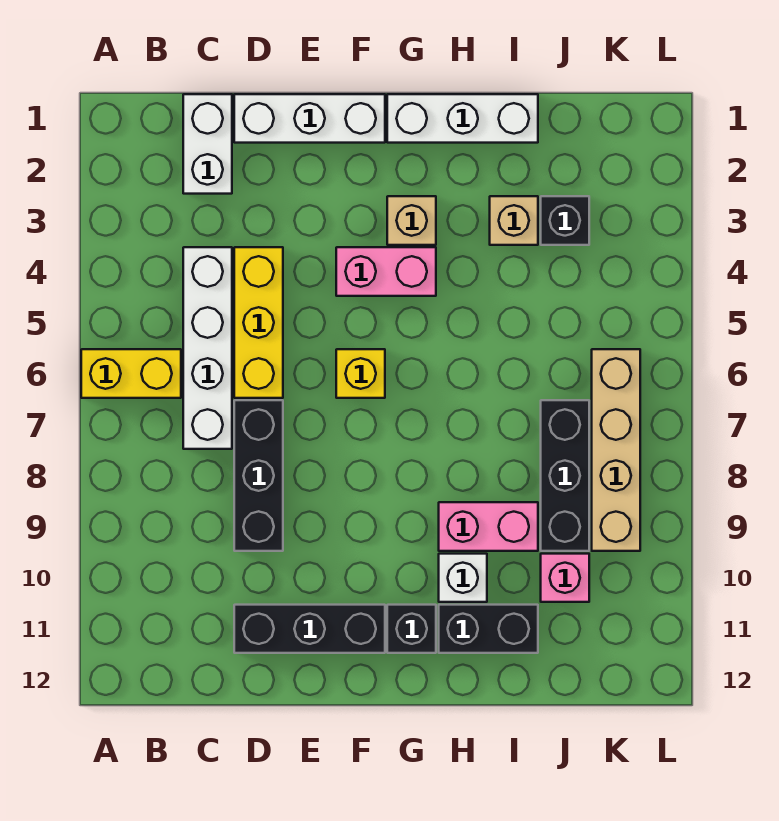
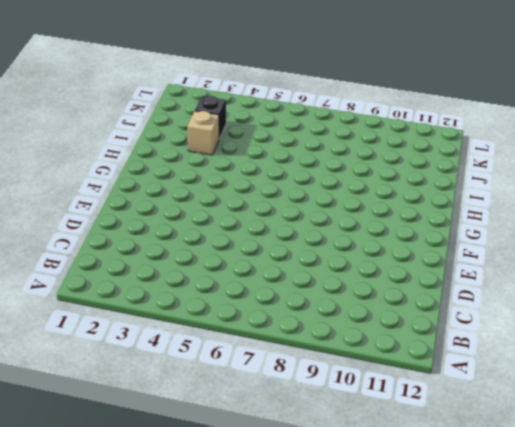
none -> yellow brick A6:B6 level 1
none -> white brick C1:C2 level 1
none -> white brick C4:C7 level 1

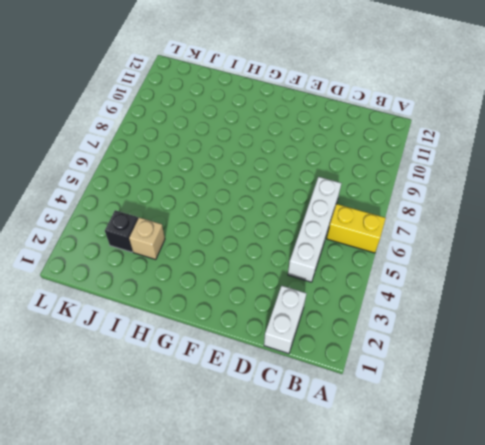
none -> white brick D1:F1 level 1
none -> yellow brick D4:D6 level 1
none -> black brick D7:D9 level 1

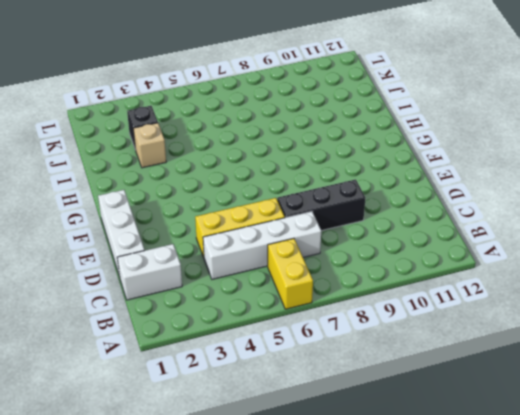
none -> black brick D11:F11 level 1
none -> pink brick F4:G4 level 1
none -> yellow brick F6 level 1

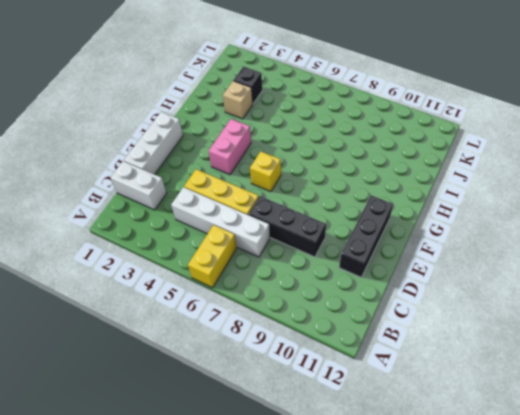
none -> white brick G1:I1 level 1
none -> tan brick G3 level 1
none -> black brick G11 level 1

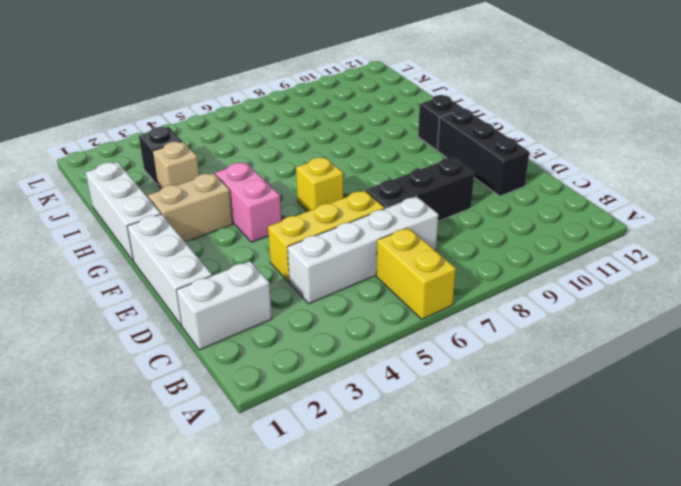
tan brick G2:G3 level 1 -> tan brick G3 level 1
none -> pink brick H9:I9 level 1
none -> white brick H10 level 1
none -> black brick H11:I11 level 1

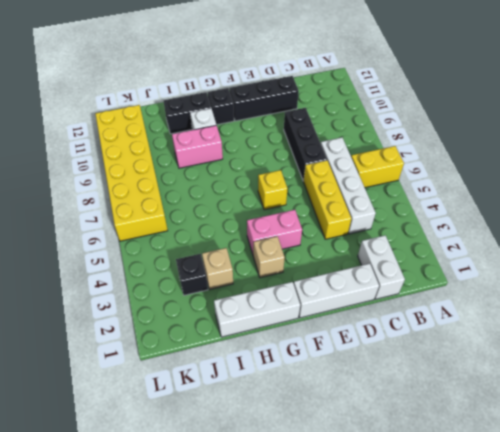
yellow brick K6:L11 level 1 -> tan brick K6:K9 level 1
none -> black brick J7:J9 level 1
none -> pink brick J10 level 1

